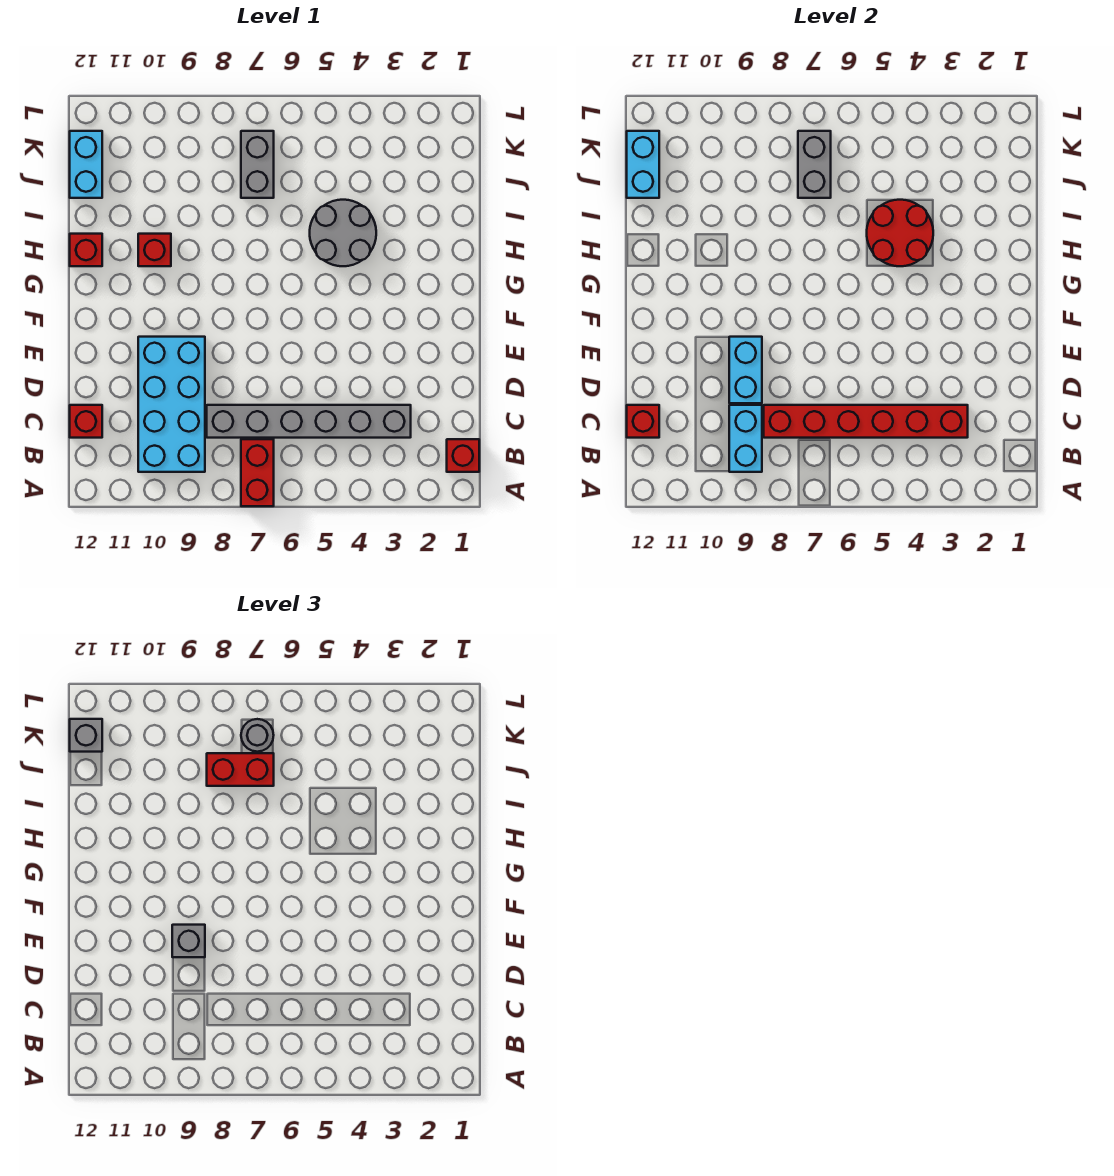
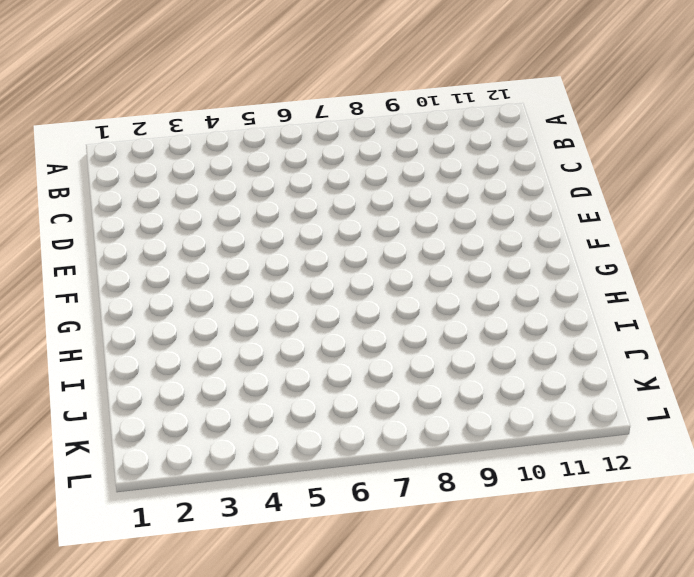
none -> red brick A7:B7 level 1
none -> red brick B1 level 1
none -> cyan brick B9:E10 level 1

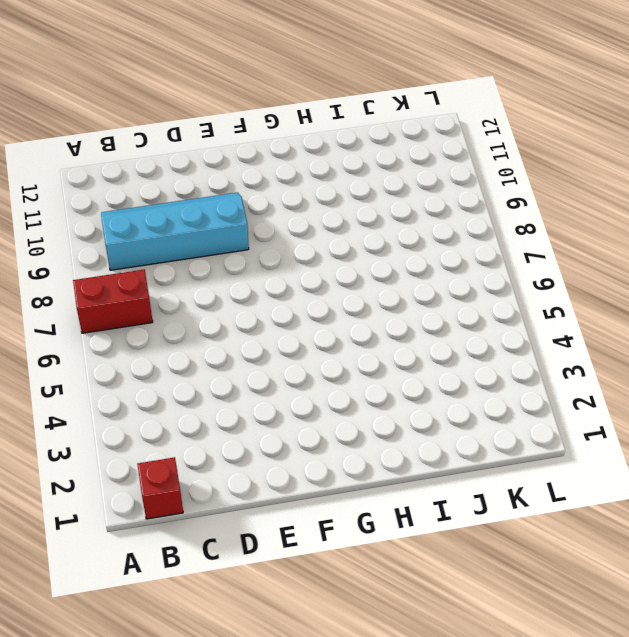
cyan slope B9:E10 level 1 top 9 -> cyan brick B9:E10 level 1
none -> grey brick C3:C8 level 1
none -> red brick C12 level 1
none -> grey round brick H4:I5 level 1

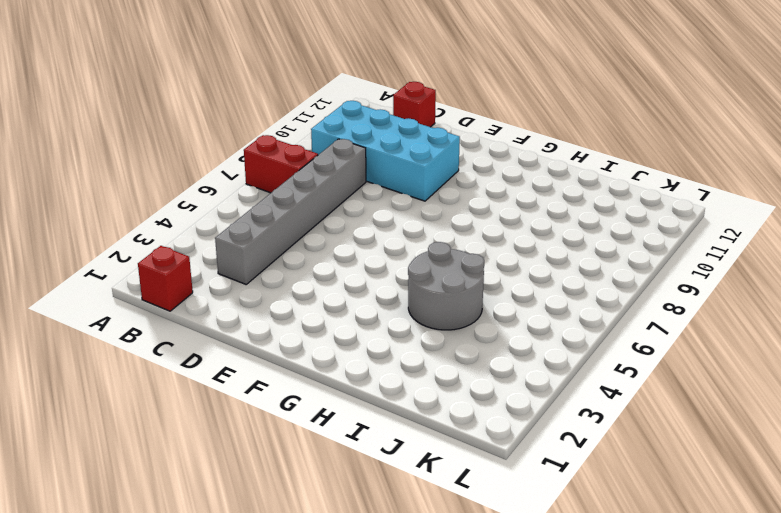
none -> red brick H10 level 1
none -> red brick H12 level 1
none -> grey brick J7:K7 level 1

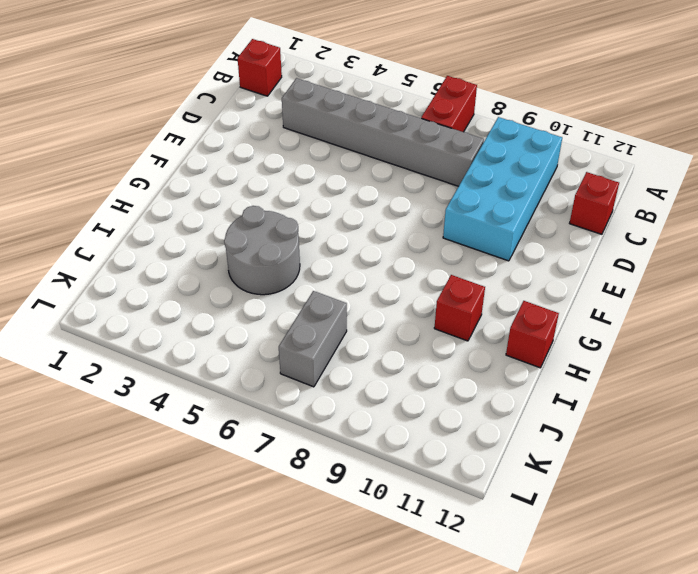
none -> cyan brick J12:K12 level 1
none -> cyan brick B9:C9 level 2
none -> red brick C3:C8 level 2

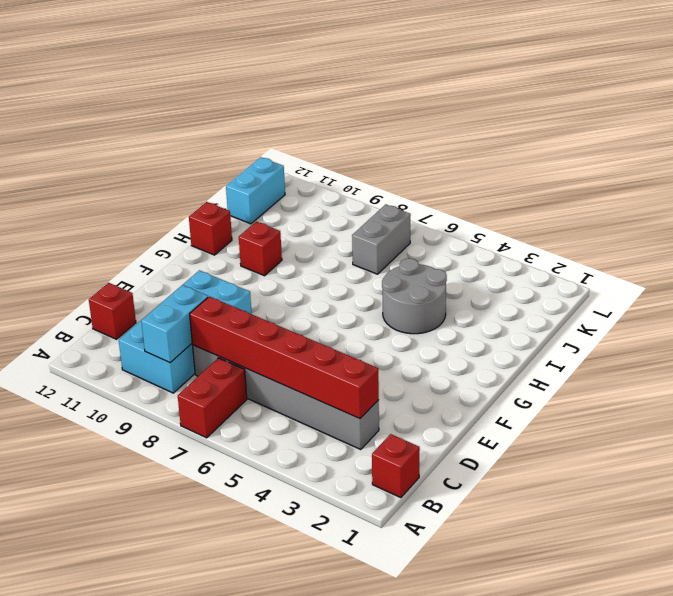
none -> red brick C12 level 2
none -> cyan brick D9:E9 level 2
none -> red round brick H4:I5 level 2

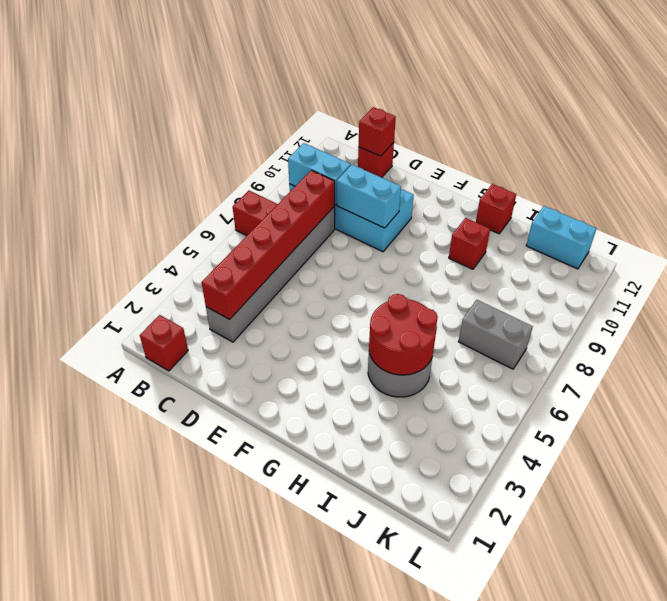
none -> grey brick J7:K7 level 2
none -> cyan brick J12:K12 level 2
none -> grey brick E9 level 3

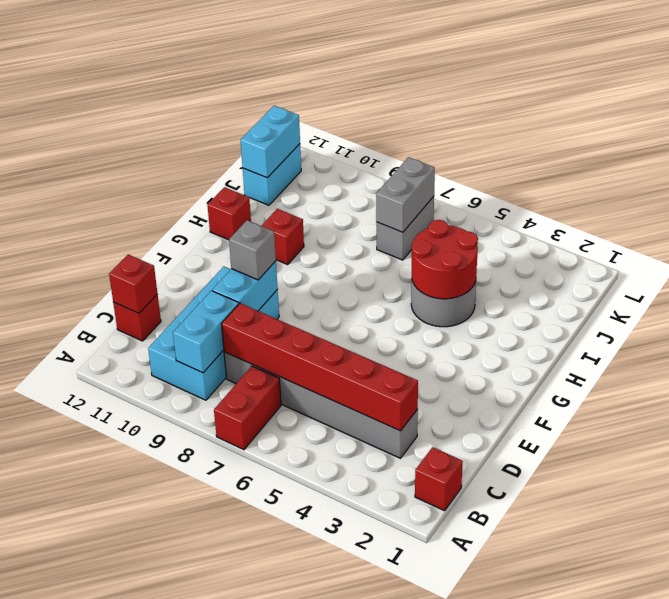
none -> red brick J7:J8 level 3
none -> grey round brick K7 level 3
none -> grey brick K12 level 3

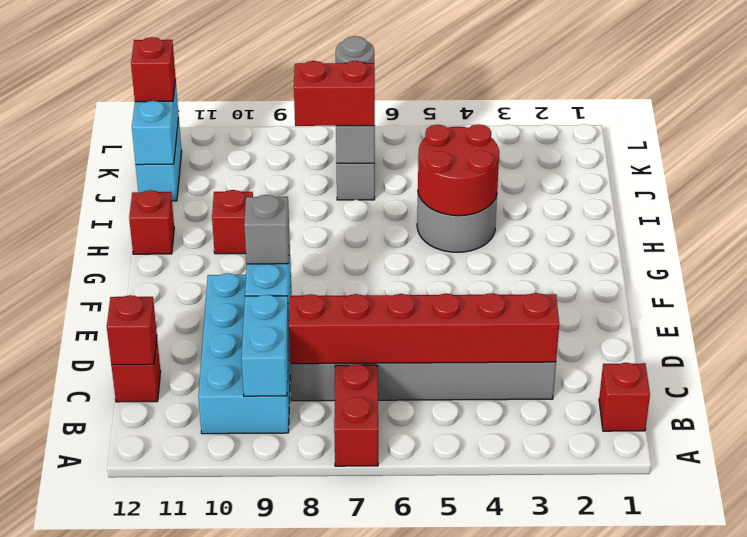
red brick K12 level 3 -> grey brick K12 level 3

